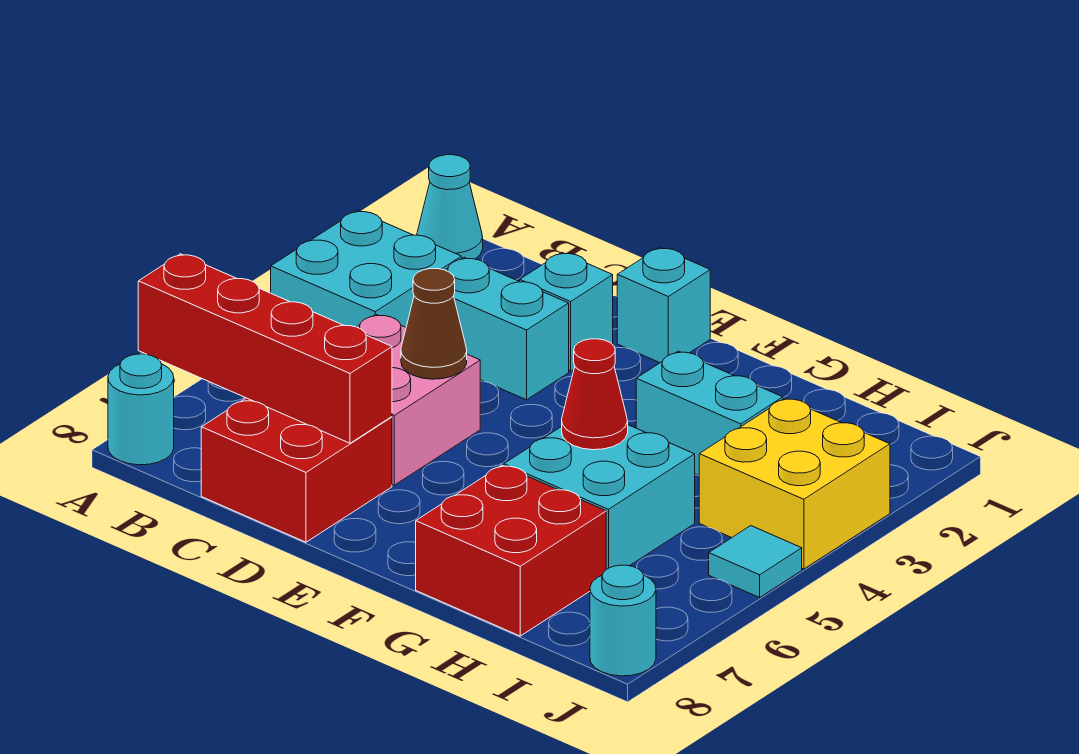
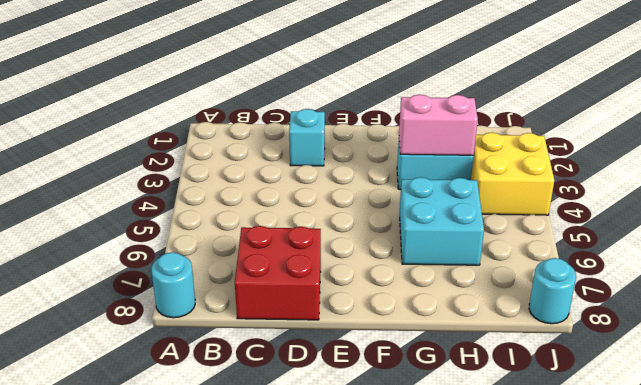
pink brick G3:H3 level 2 -> none
none -> cyan cone A1 level 1
none -> cyan brick A3:B4 level 1
none -> cyan brick C3:D3 level 1

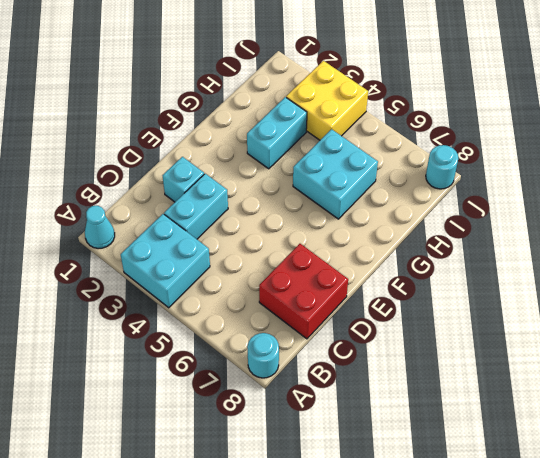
none -> pink brick C5:D6 level 1
none -> cyan brick E1 level 1
none -> red brick G7:H8 level 1

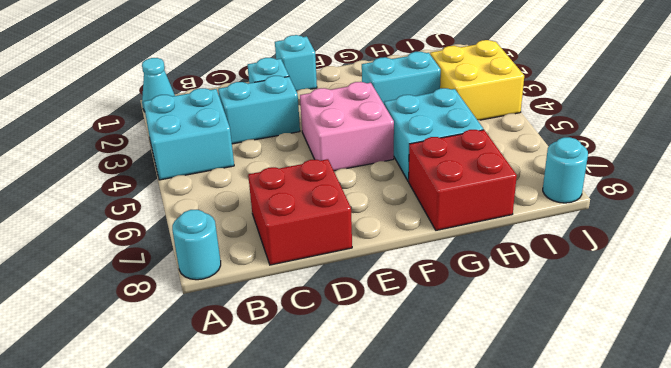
pink brick E4:F5 level 1 -> pink brick C5:D6 level 1
none -> cyan tile J5 level 1
none -> red brick A7:D7 level 2
none -> brown cone D5 level 2

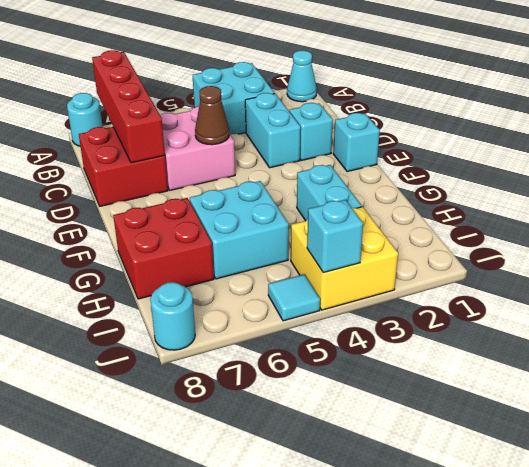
cyan brick J4 level 2 -> none
none -> red cone G5 level 2

